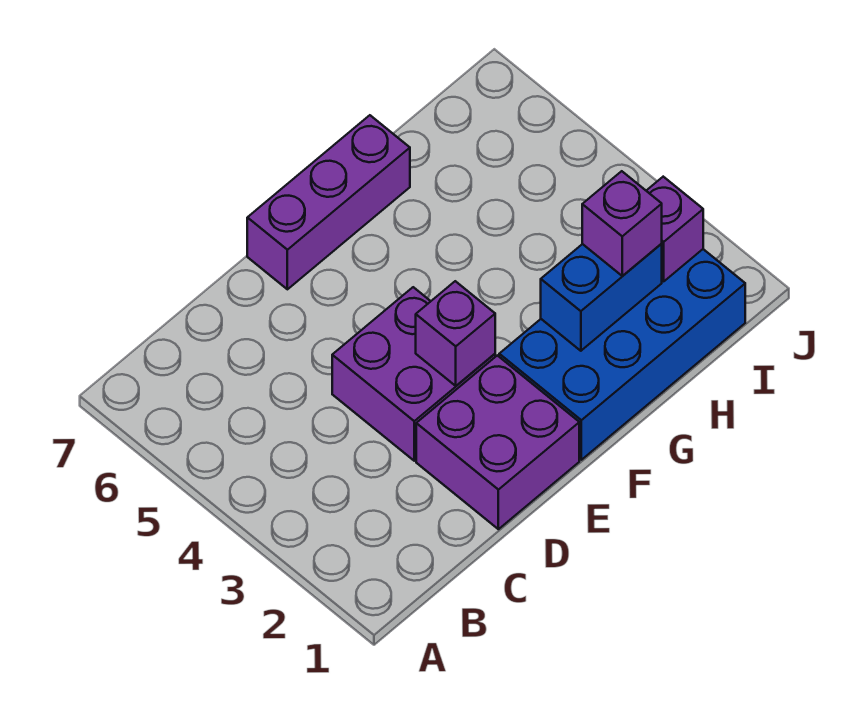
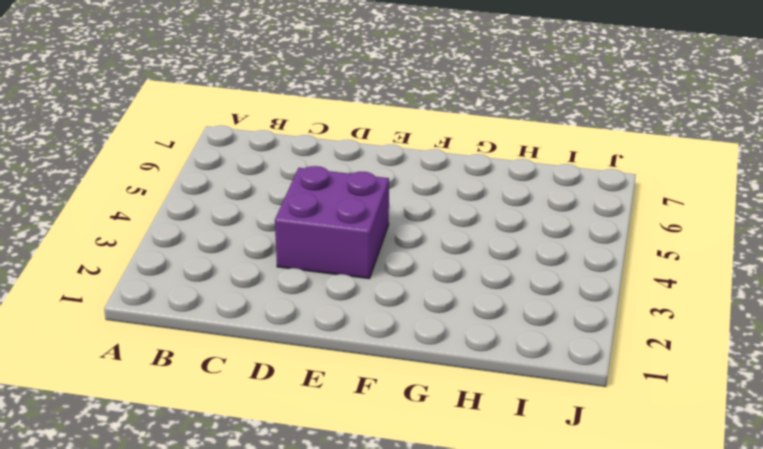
none -> purple brick D1:E2 level 1
none -> purple brick E7:G7 level 1

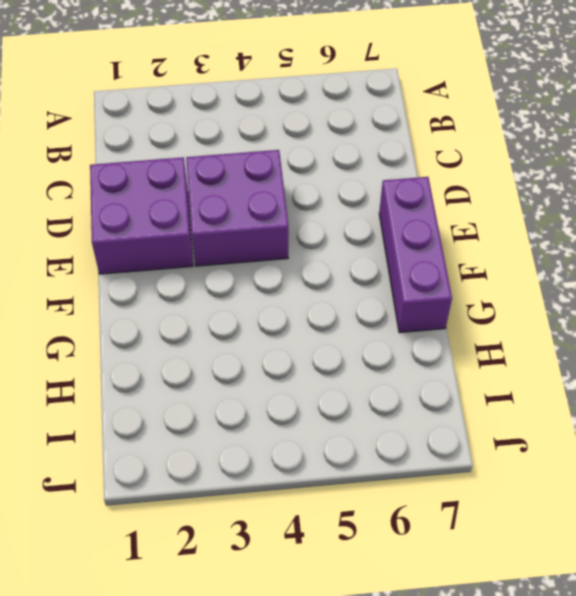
none -> blue brick F1:I2 level 1
none -> purple brick E3 level 2

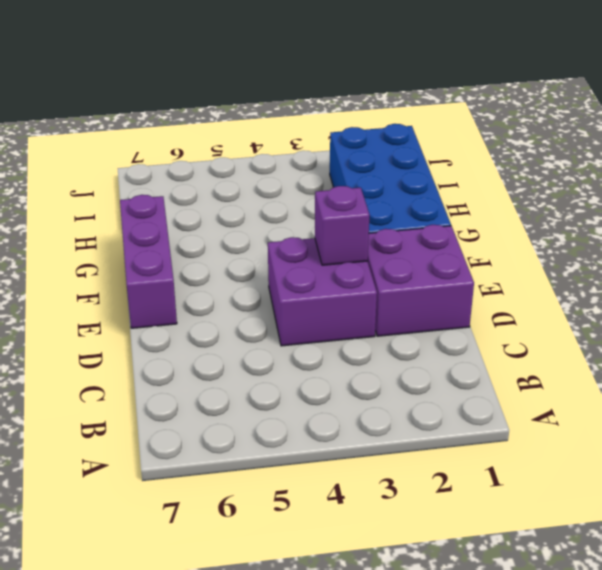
none -> blue brick G2:H2 level 2
none -> purple brick I2 level 2

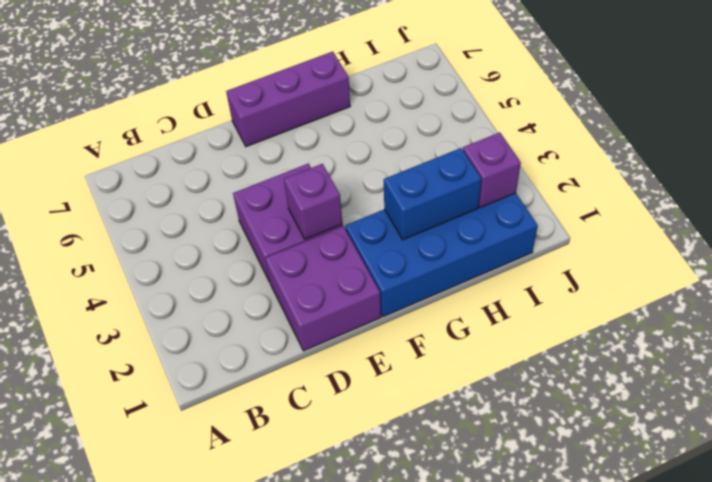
none -> purple brick H2 level 3

